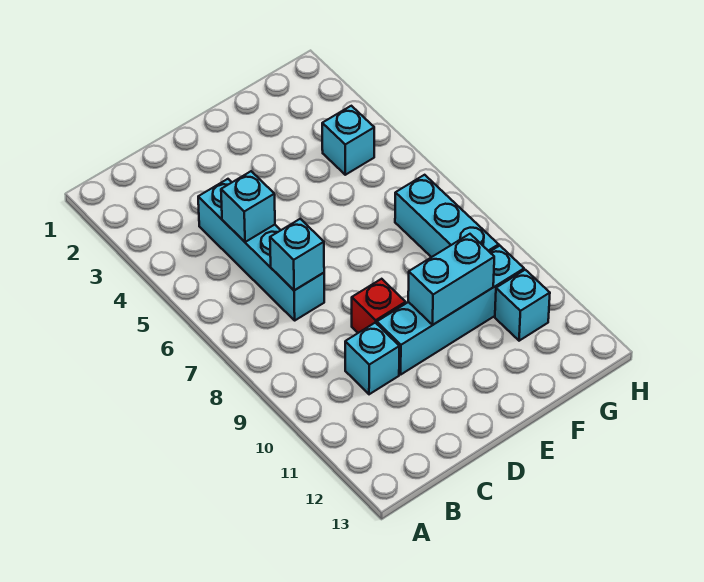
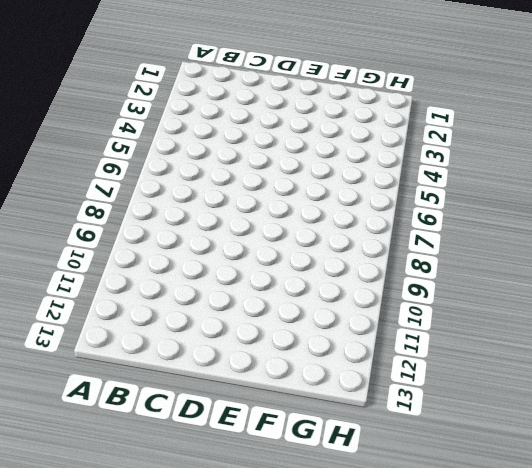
none -> cyan brick C4:C7 level 1
none -> cyan brick C10 level 1

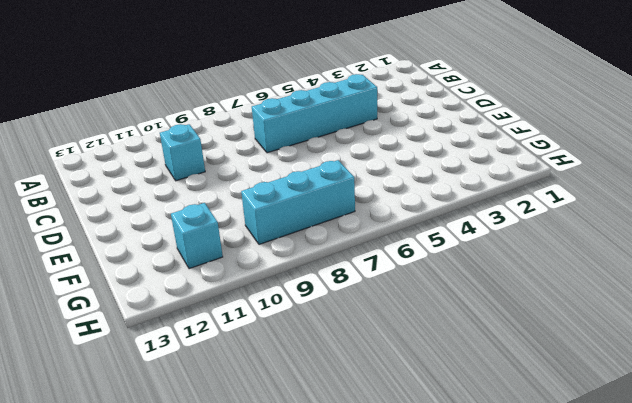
none -> red brick D9 level 1
none -> cyan brick D10:G10 level 1

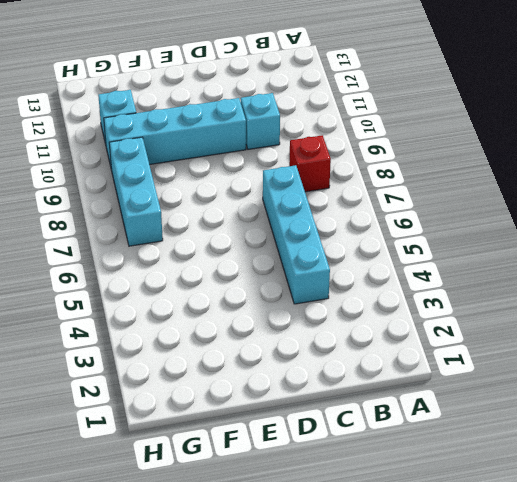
red brick B8 level 1 -> red brick D9 level 1
none -> cyan brick G4 level 1
none -> cyan brick C5 level 2

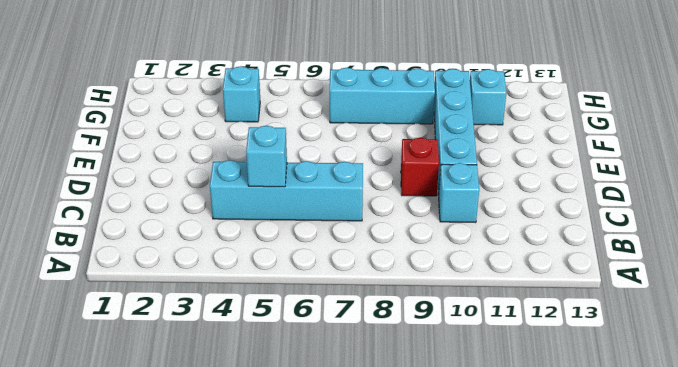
none -> cyan brick C7 level 2
none -> cyan brick E10:F10 level 2

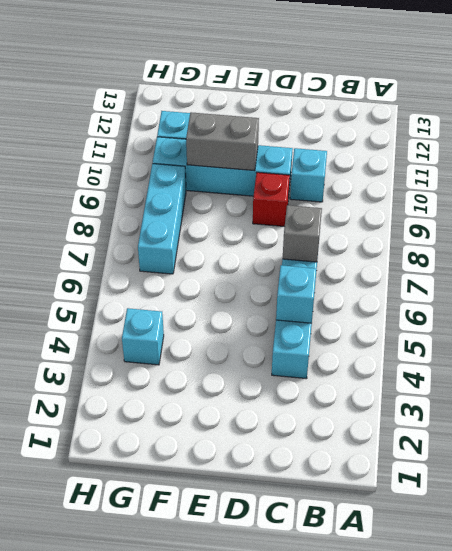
grey brick C7 level 2 -> cyan brick C7 level 2
grey brick E10:F10 level 2 -> cyan brick E10:F10 level 2

